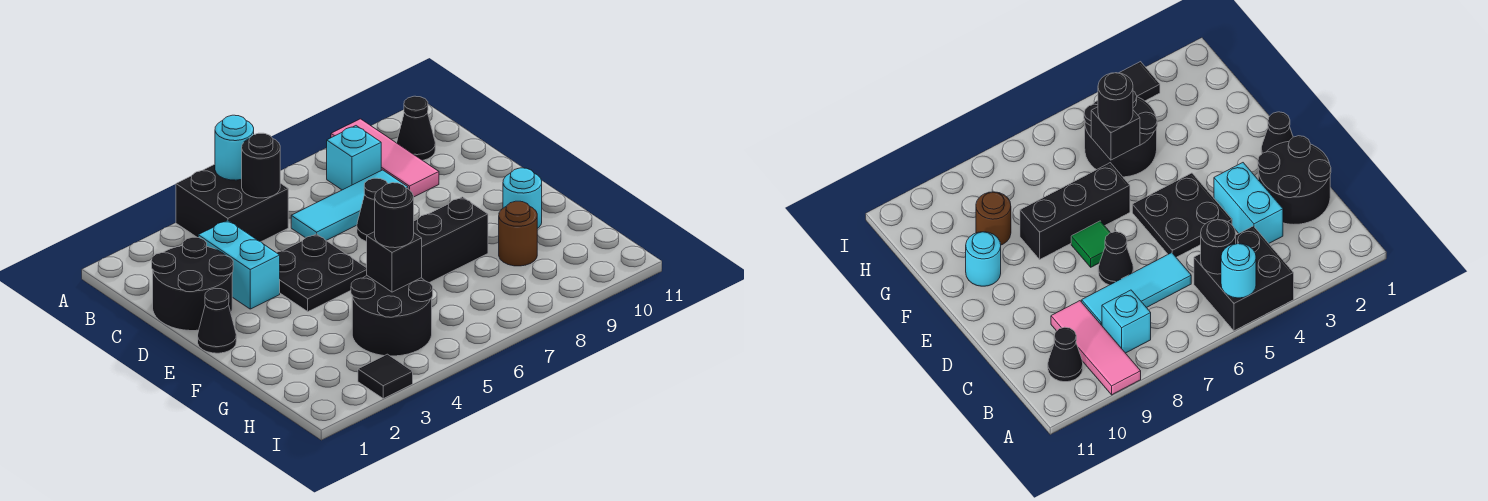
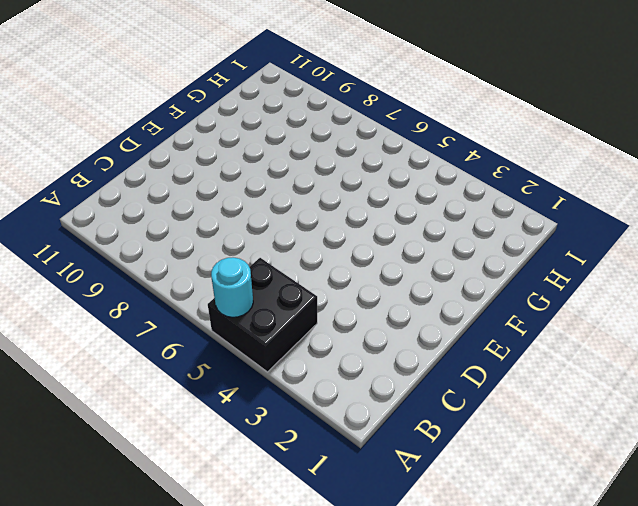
none -> pink tile A9:C9 level 1
none -> cyan brick B8 level 1
none -> black cone B10 level 1

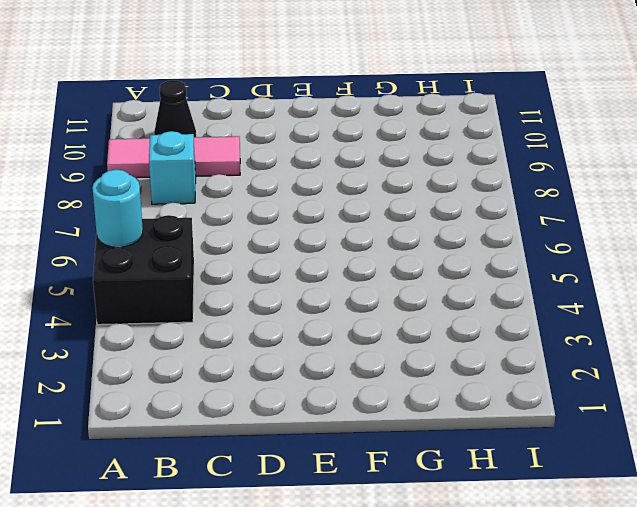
none -> black round brick C1:D2 level 1
none -> cyan brick C3:D3 level 1
none -> cyan tile C6:C8 level 1

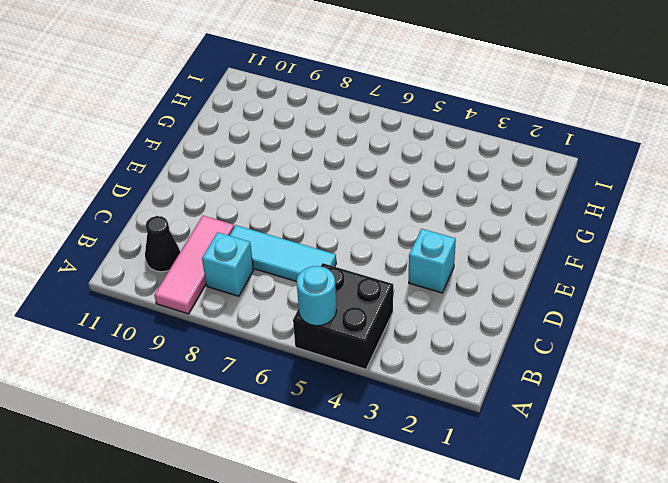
cyan brick D3 level 1 -> cyan brick C3:D3 level 1
none -> black round brick C1:D2 level 1
none -> black plate D4:E5 level 1
none -> black cone D7 level 1

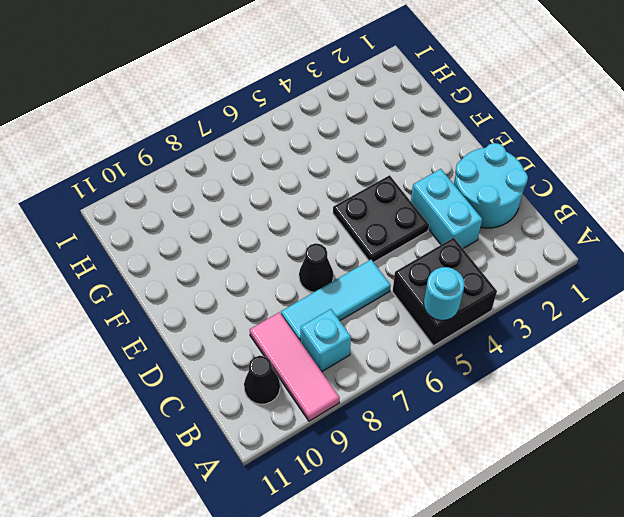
cyan round brick C1:D2 level 1 -> black round brick C1:D2 level 1
none -> black cone E1 level 1
none -> green tile E7 level 1
none -> black brick F6:F8 level 1

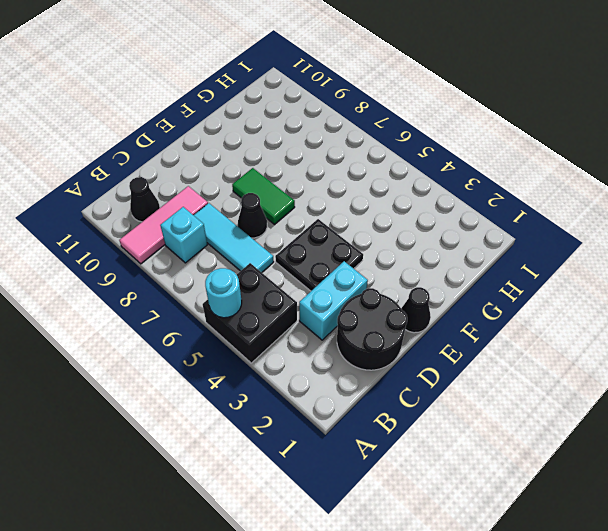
green tile E7:E8 level 1 -> green tile E7 level 1
none -> black brick F6:F8 level 1
none -> cyan round brick F10 level 1
none -> black round brick G4:H5 level 1

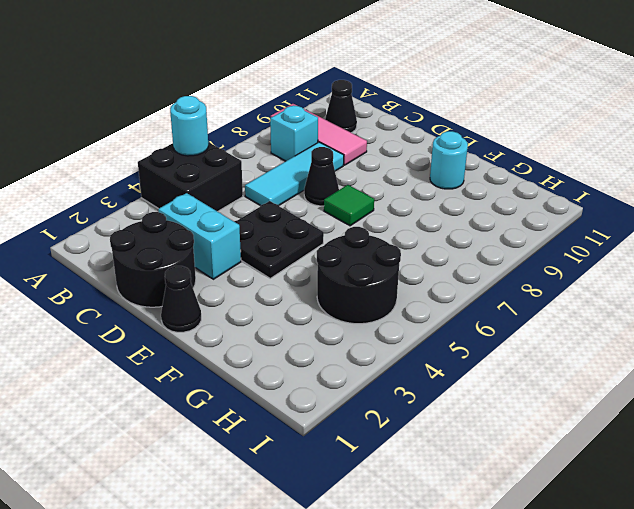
none -> black brick F6:F8 level 1
none -> brown round brick G9 level 1
none -> black tile I3 level 1

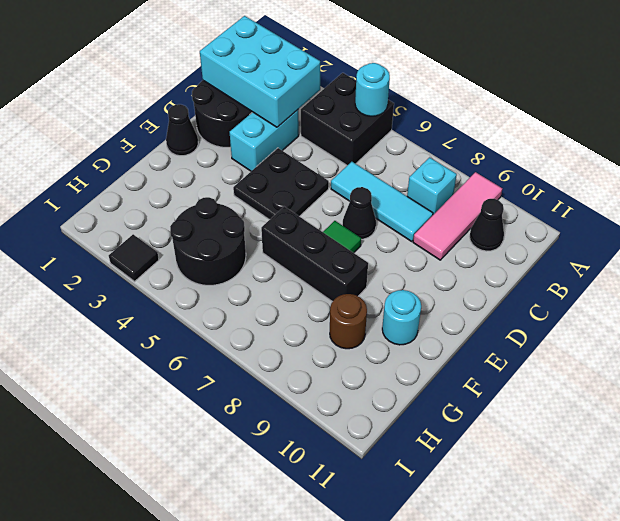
cyan brick B1:C3 level 2 -> none
none -> black round brick B5 level 2
none -> black brick G5 level 2
none -> black round brick G5 level 3

